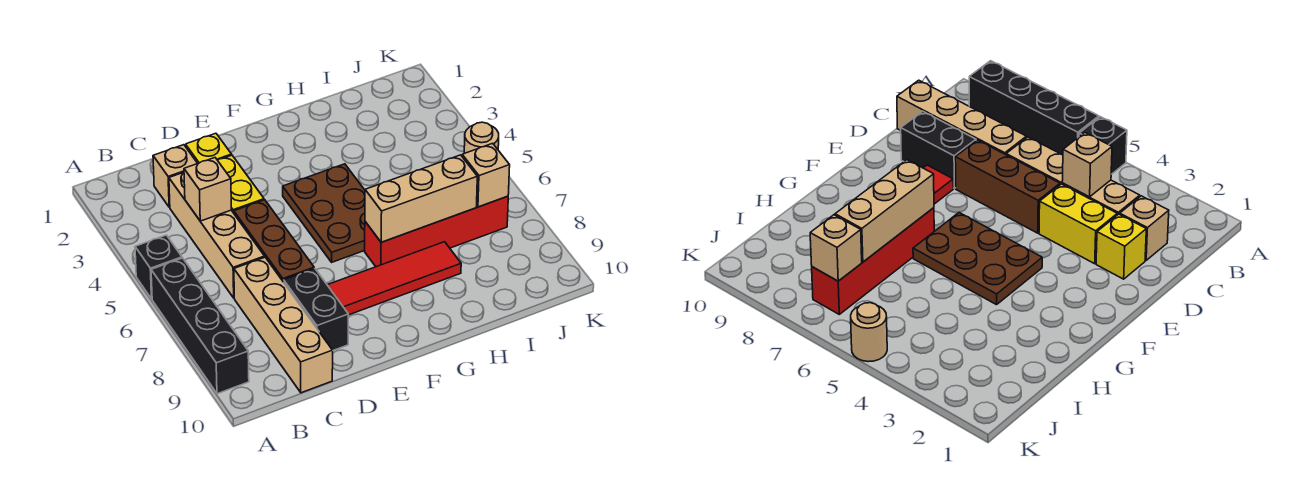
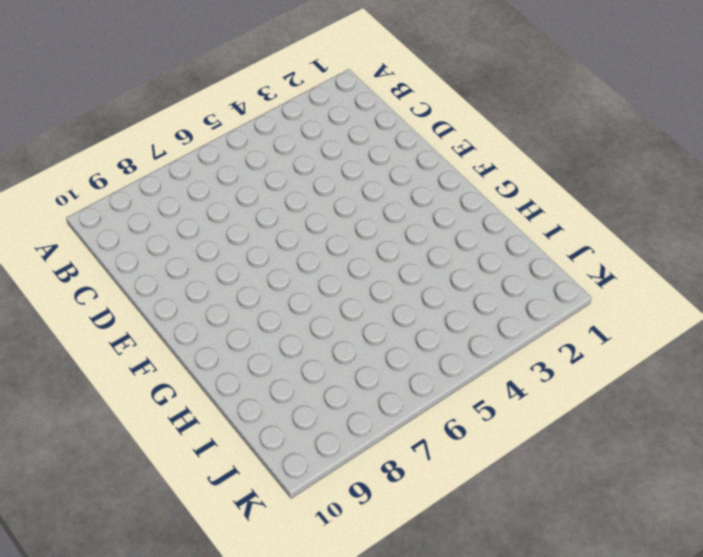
none -> black brick A5 level 1
none -> black brick A6:A9 level 1
none -> tan brick C2 level 1

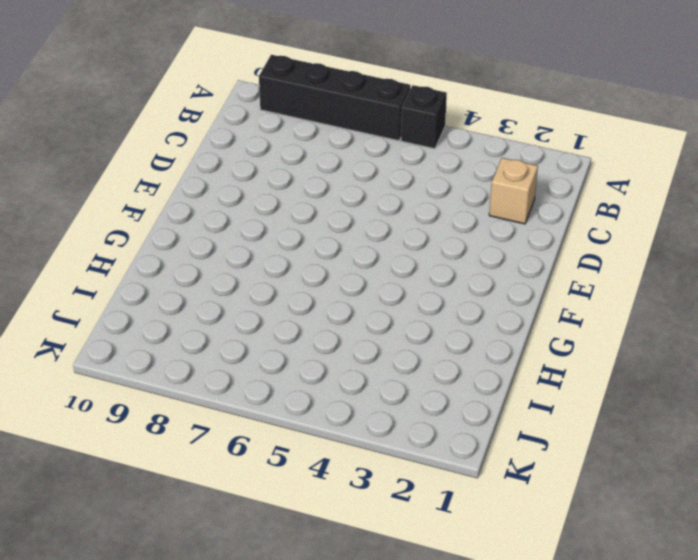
none -> tan brick C3:C6 level 1
none -> tan brick C7:C10 level 1
none -> yellow brick D2 level 1

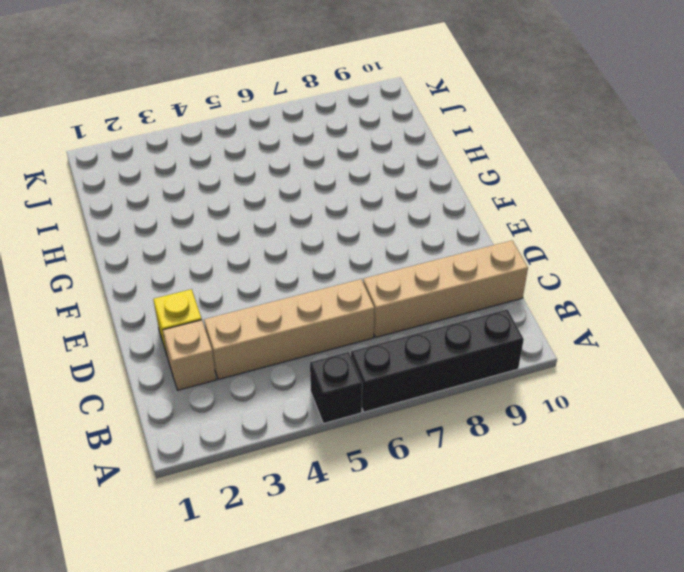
none -> yellow brick D3:D4 level 1
none -> brown brick D5:D7 level 1
none -> black brick D8:D9 level 1

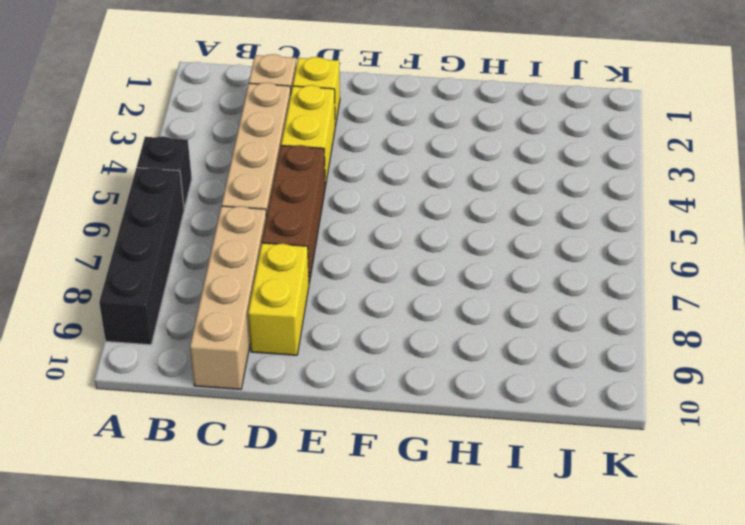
yellow brick D8:D9 level 1 -> black brick D8:D9 level 1
none -> red tile E8:H8 level 1
none -> brown plate F4:G6 level 1
none -> red brick G7:J7 level 1

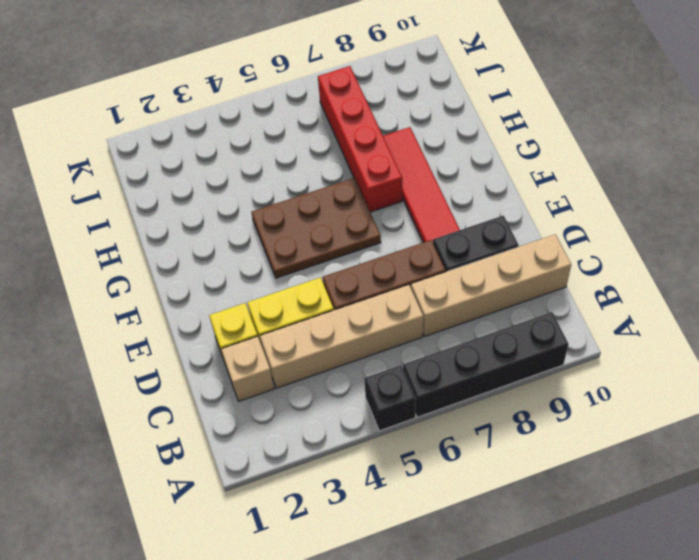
none -> tan round brick K5 level 1
none -> tan brick C4 level 2
none -> tan brick G7:I7 level 2

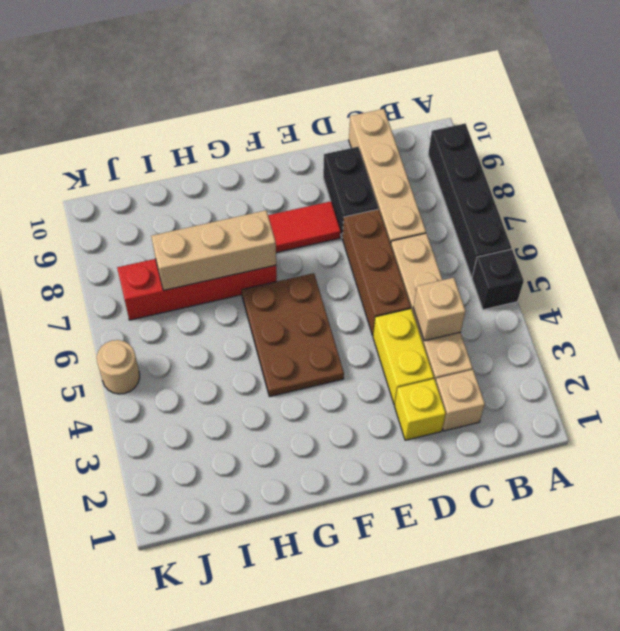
none -> tan brick J7 level 2

